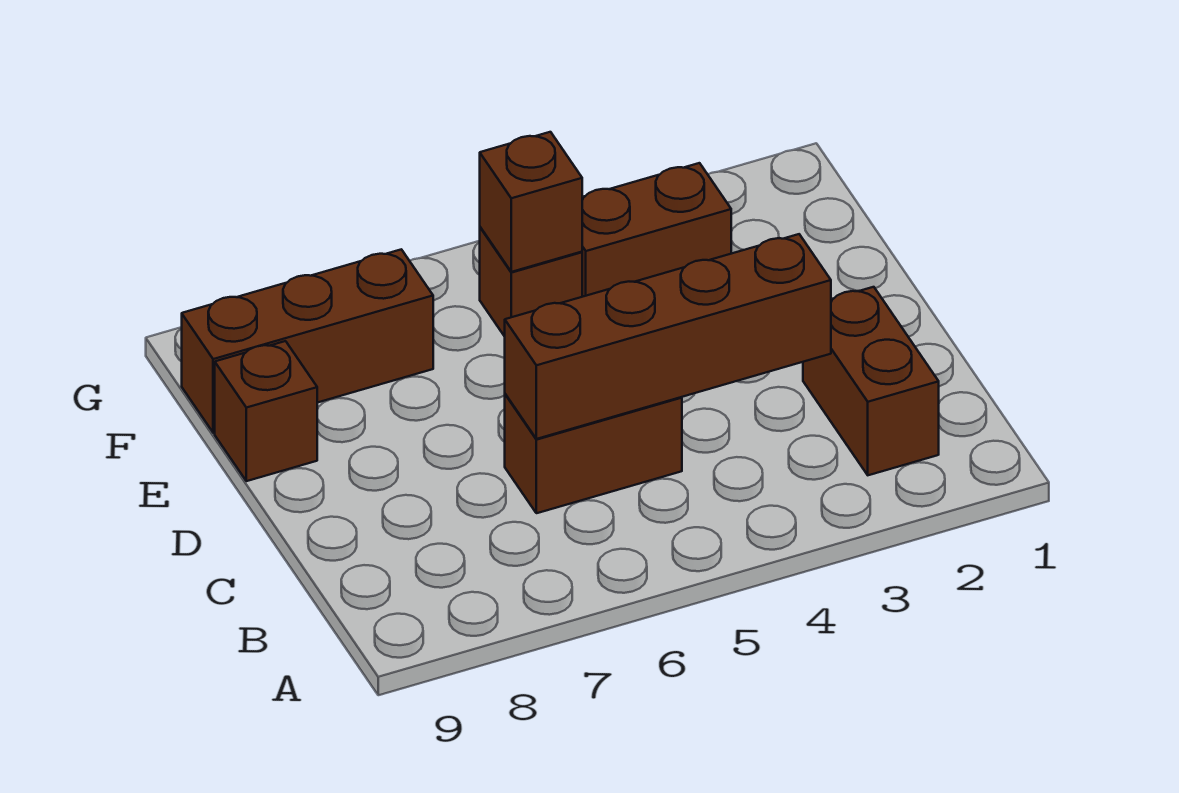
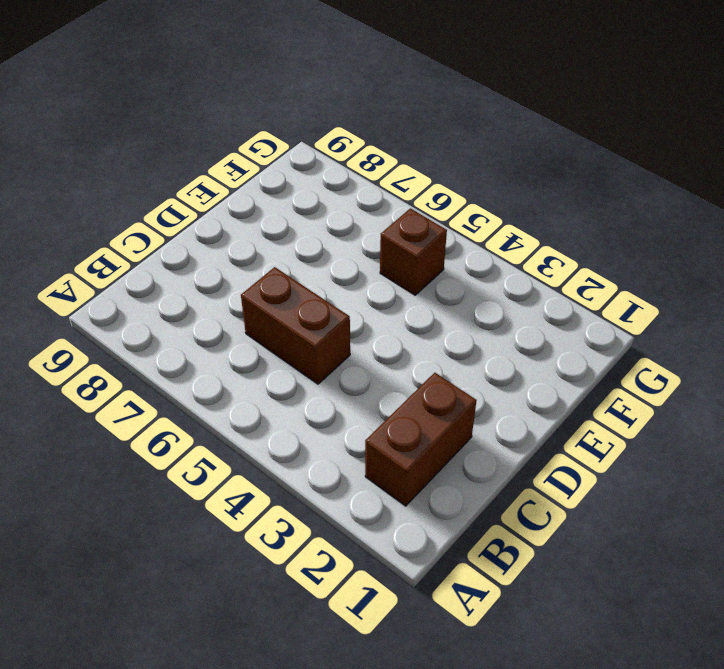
none -> brown brick E9 level 1
none -> brown brick F3:F4 level 1

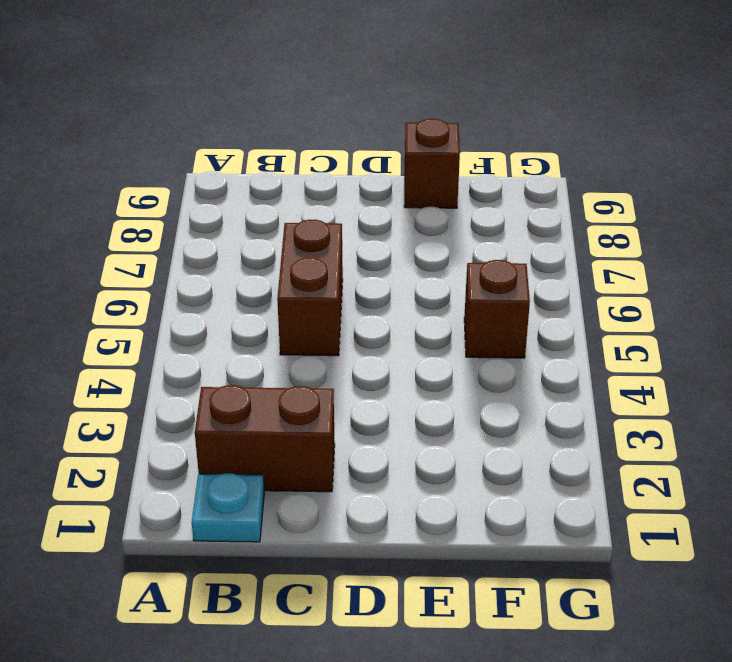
cyan plate B1 level 1 -> none
none -> brown brick F3:F4 level 1
none -> brown brick F7:F9 level 1

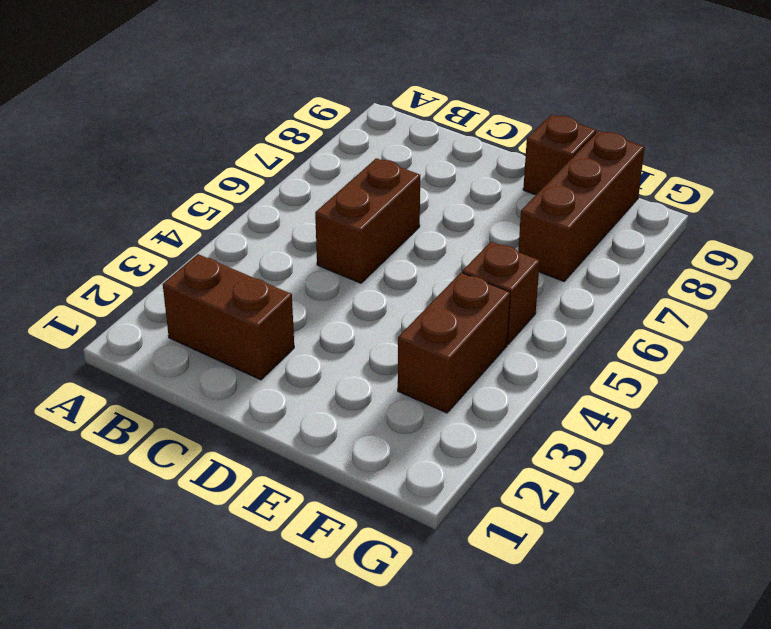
none -> brown brick C3:C6 level 2
none -> brown brick F5 level 2

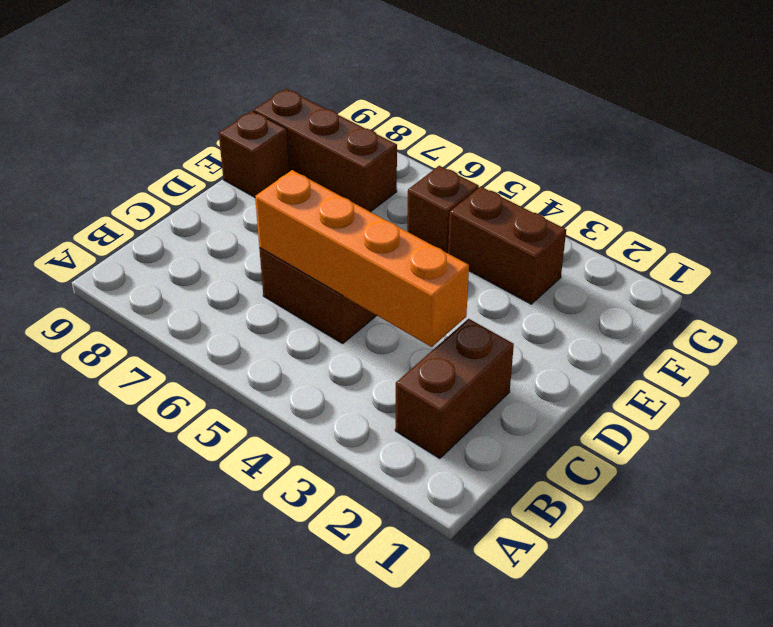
orange brick C3:C6 level 2 -> brown brick C3:C6 level 2
none -> brown brick F5 level 2

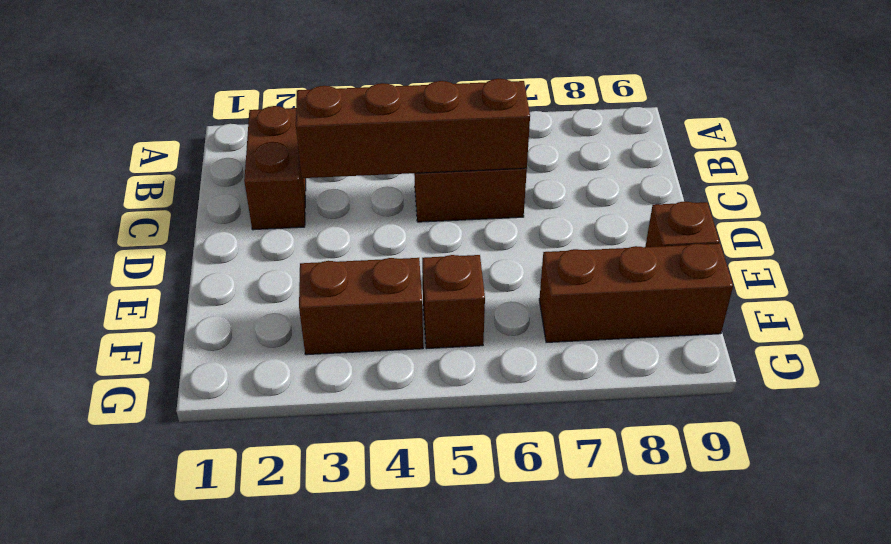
none -> brown brick F5 level 2

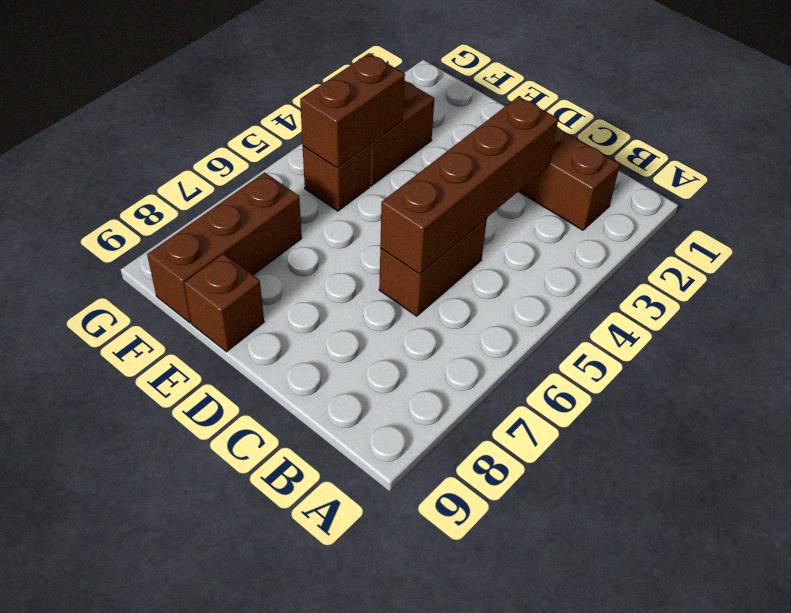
brown brick F4:F5 level 2 -> brown brick F5 level 2

